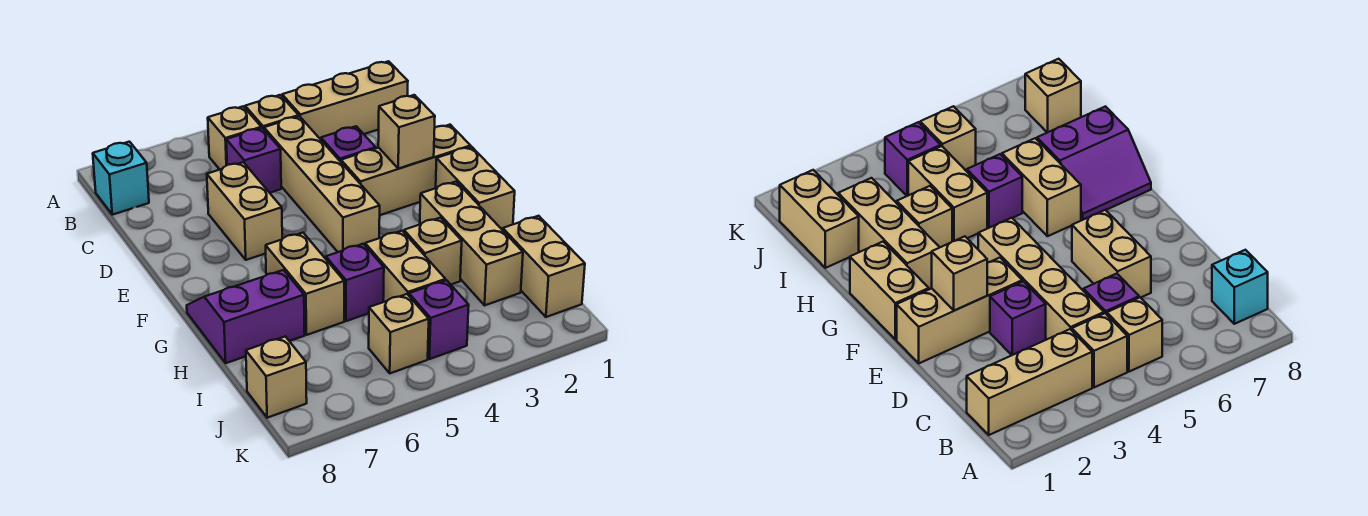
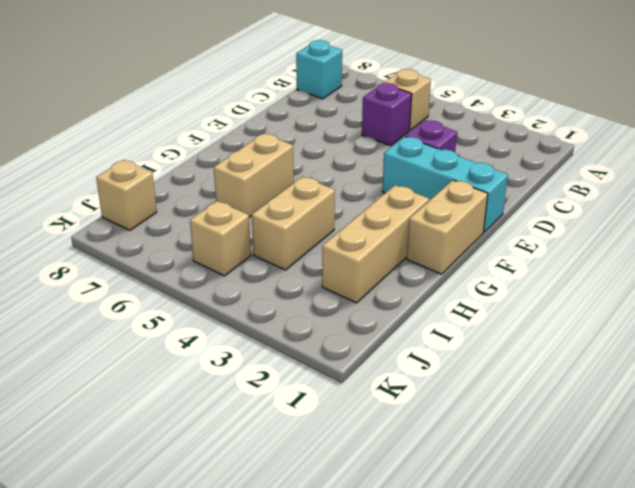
cyan brick E1:E3 level 1 -> tan brick E1:E3 level 1
none -> tan brick B1:B3 level 1
none -> tan brick B4 level 1
none -> tan brick C4:F4 level 1

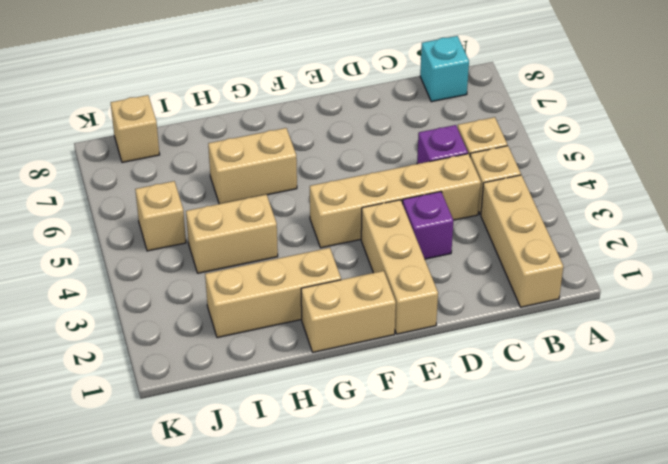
none -> tan brick D6:E6 level 1
none -> purple slope G7:H8 level 1 top H
none -> tan brick H3 level 1

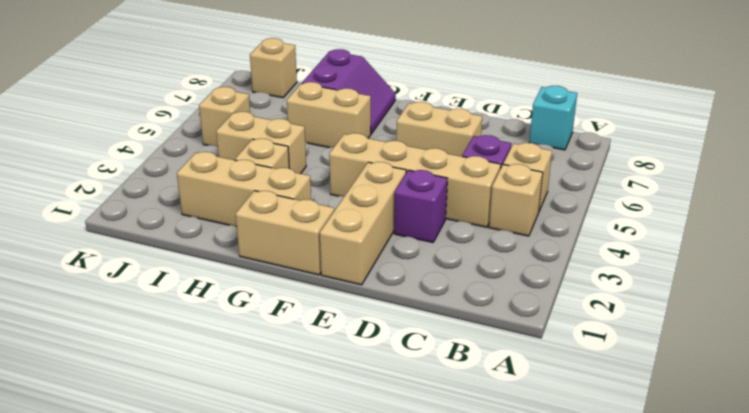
none -> tan brick B1:B3 level 1
none -> purple brick H5 level 1
none -> tan brick I1:J1 level 1

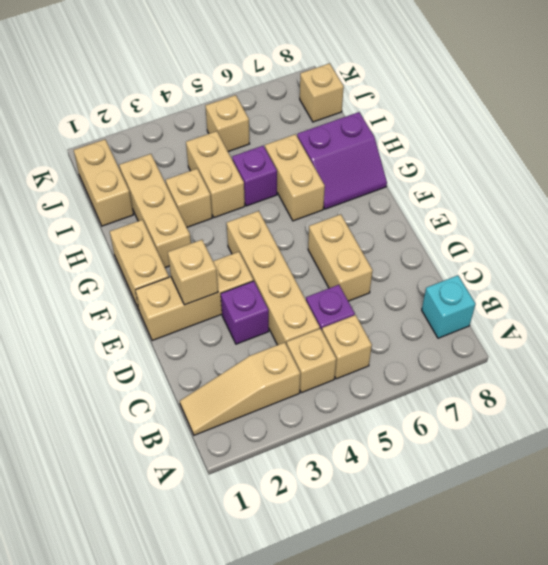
tan slope B1:B3 level 1 top 3 -> tan brick B1:B3 level 1
none -> purple brick J4 level 1

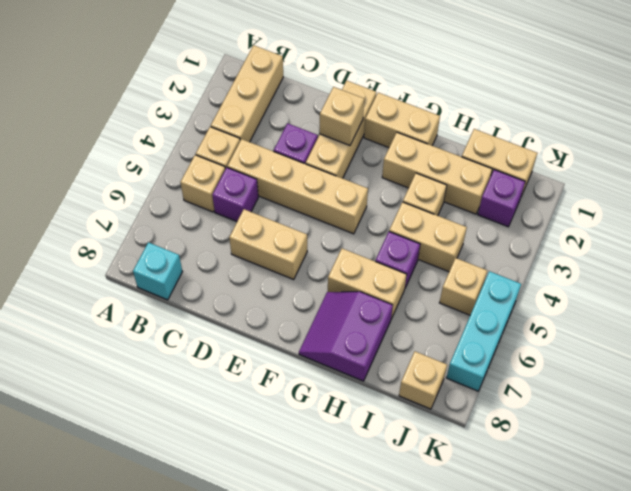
purple brick J2 level 1 -> purple brick J4 level 1
cyan brick K5:K7 level 1 -> none

